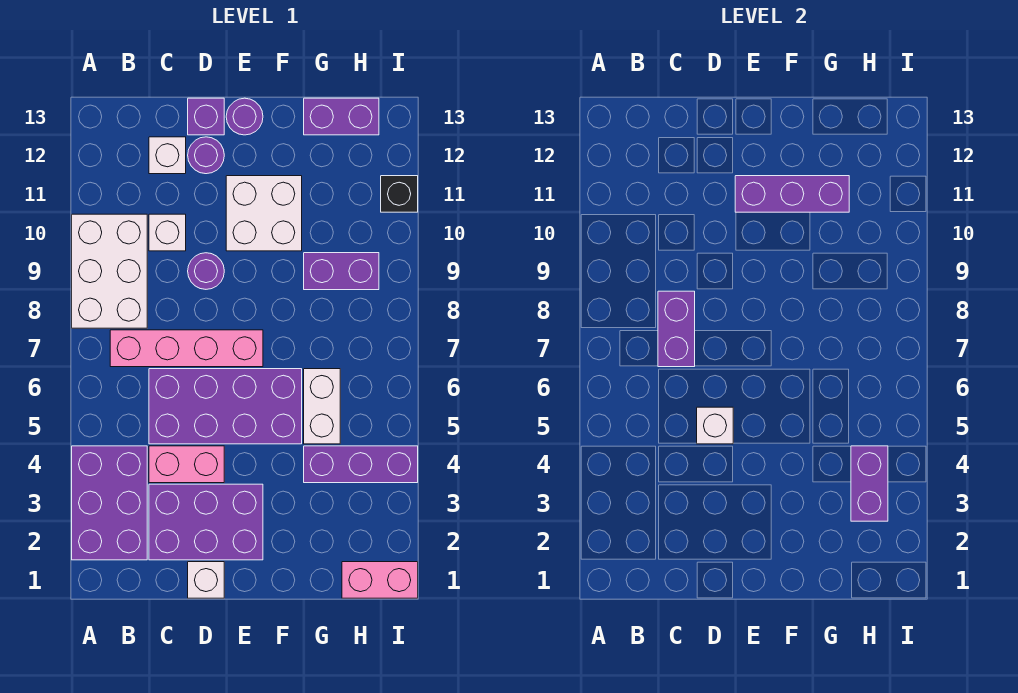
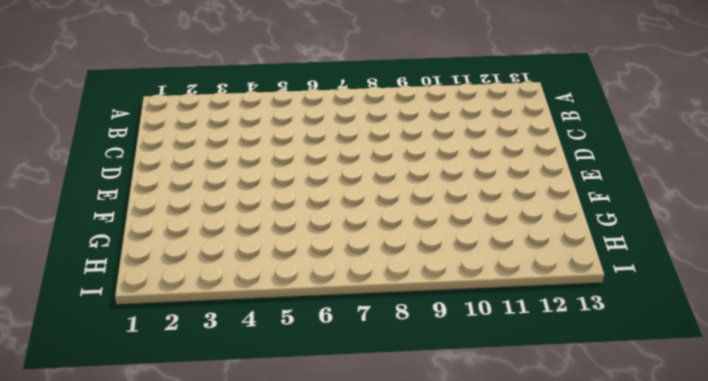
none -> purple brick A2:B4 level 1
none -> white brick A8:B10 level 1
none -> pink brick B7:E7 level 1

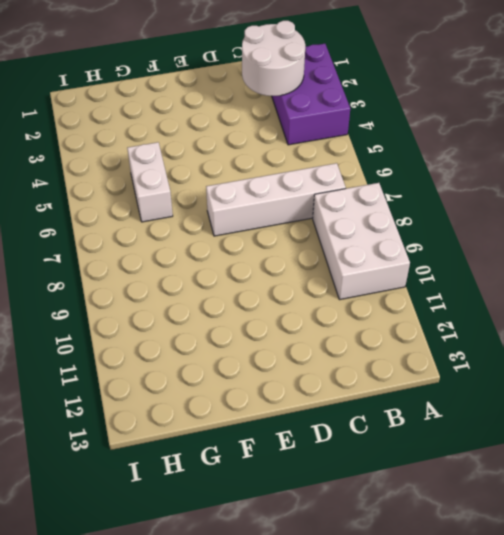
white round brick B2:C3 level 2 -> none
white brick B7:E7 level 1 -> pink brick B7:E7 level 1
none -> purple brick C2:E3 level 1
none -> pink brick C4:D4 level 1
none -> purple brick C5:F6 level 1

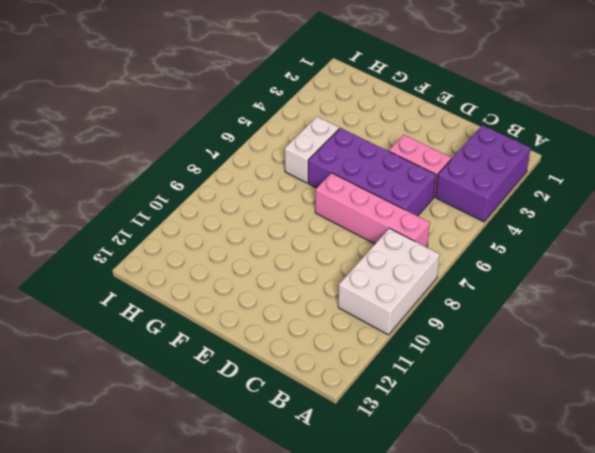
none -> purple brick C2:E3 level 1
none -> white brick C10 level 1
none -> white brick C12 level 1

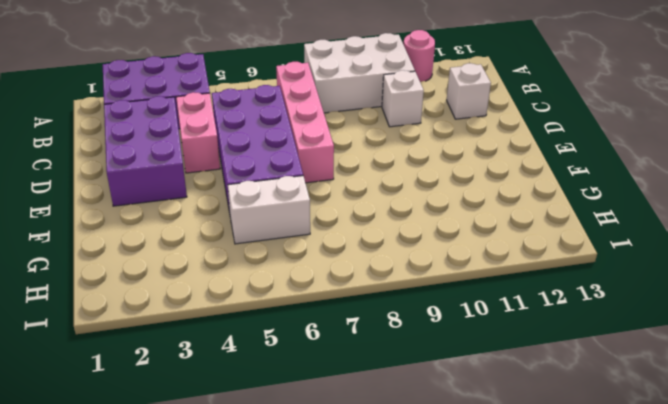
pink round brick A11 level 1 -> none
none -> white brick D1 level 1
none -> purple round brick D9 level 1
none -> purple round brick D12 level 1

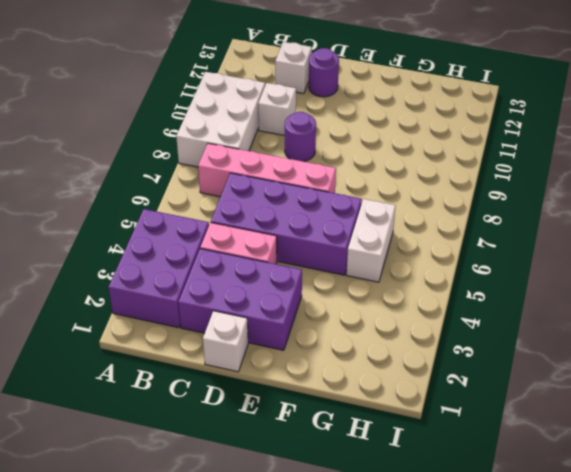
none -> purple brick D13 level 1
none -> white brick E10:F11 level 1
none -> purple round brick E13 level 1

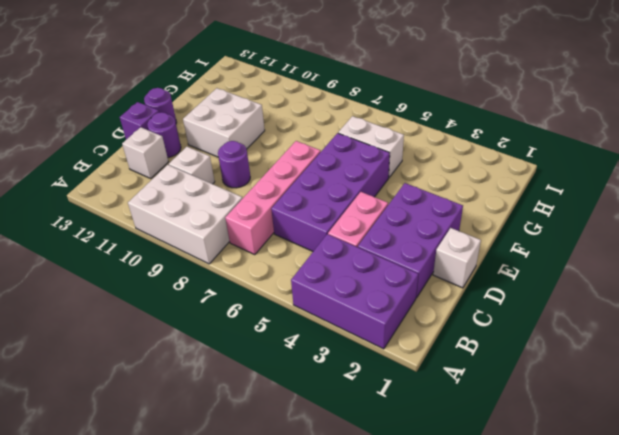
none -> purple brick G4:I4 level 1
none -> purple brick G9:H9 level 1
none -> purple brick G13:H13 level 1

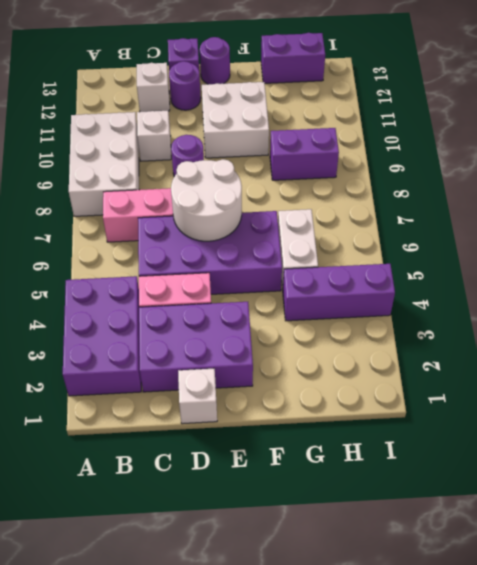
white round brick D6:E7 level 2 -> none
none -> pink brick H1:I1 level 1
none -> black brick I11 level 1
none -> purple brick C7:C8 level 2

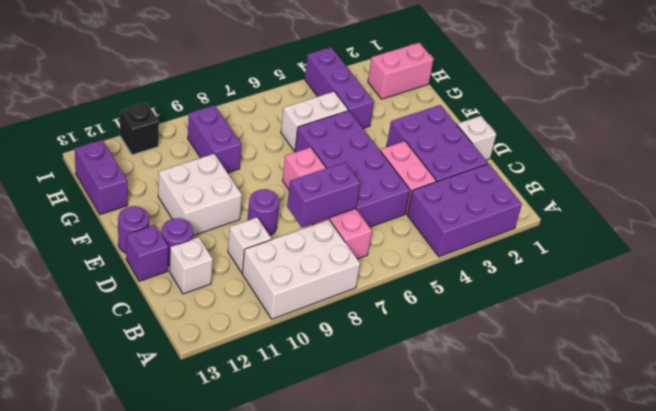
pink brick H1:H2 level 1 -> pink brick H1:I1 level 1
none -> white brick D5 level 2
none -> purple brick E11:G11 level 2
none -> purple brick H3:H4 level 2

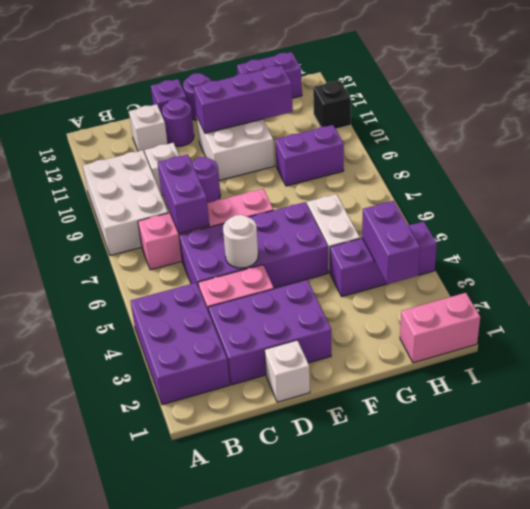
white round brick D5 level 2 -> white brick D5 level 2

